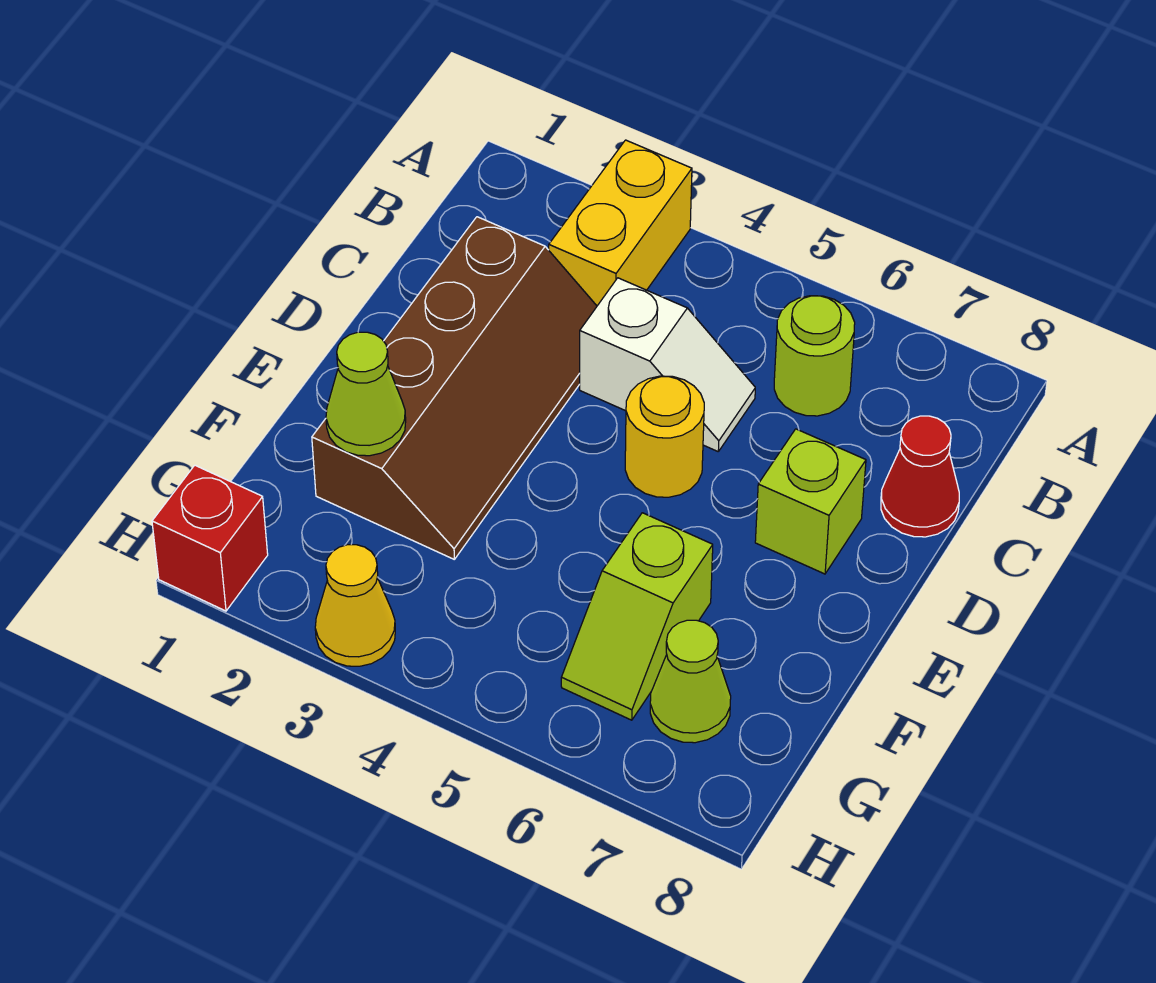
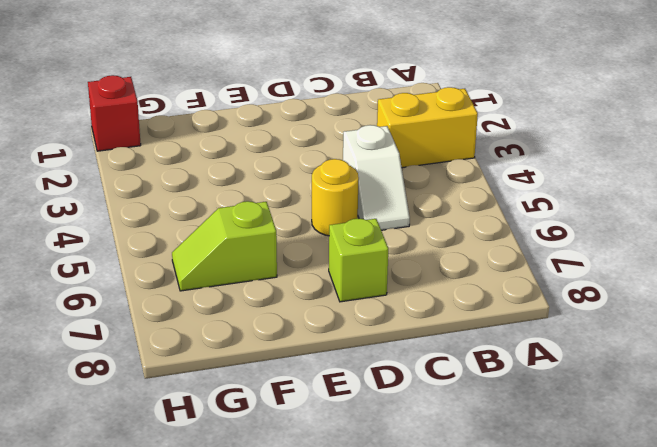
none -> lime round brick B6 level 1
none -> brown slope C2:F3 level 1 top 2
none -> red cone C8 level 1

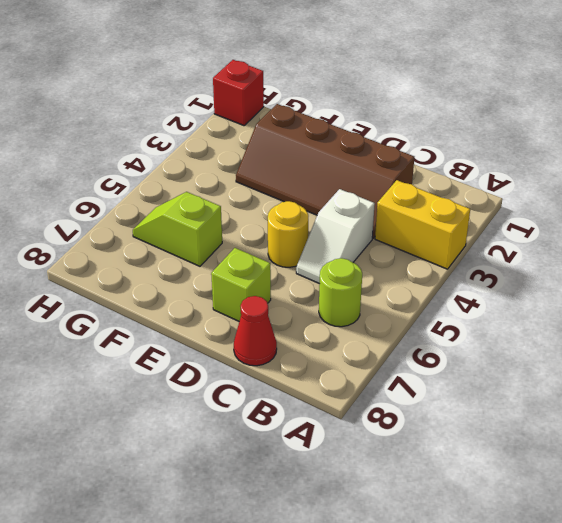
none -> lime cone G7 level 1
none -> yellow cone H3 level 1
none -> lime cone F2 level 2

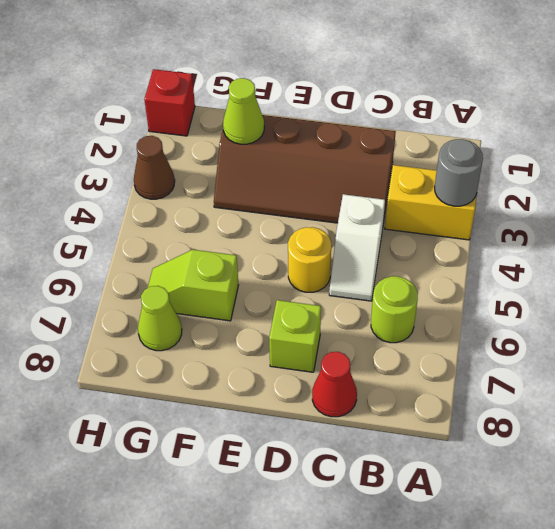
grey round brick A3 level 2 -> none
brown cone H3 level 1 -> yellow cone H3 level 1

